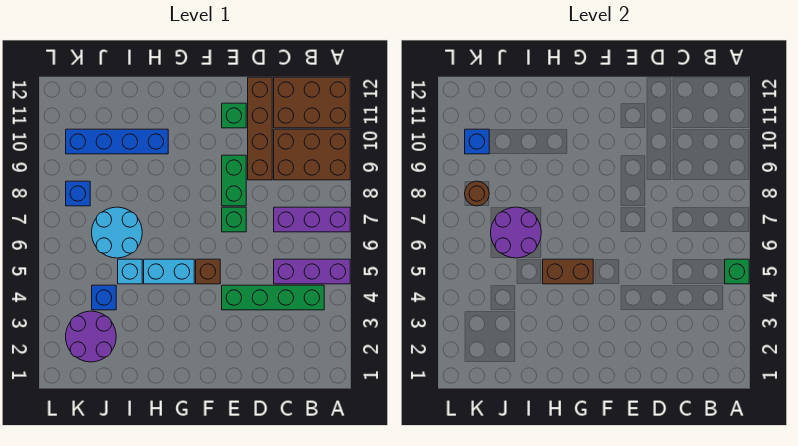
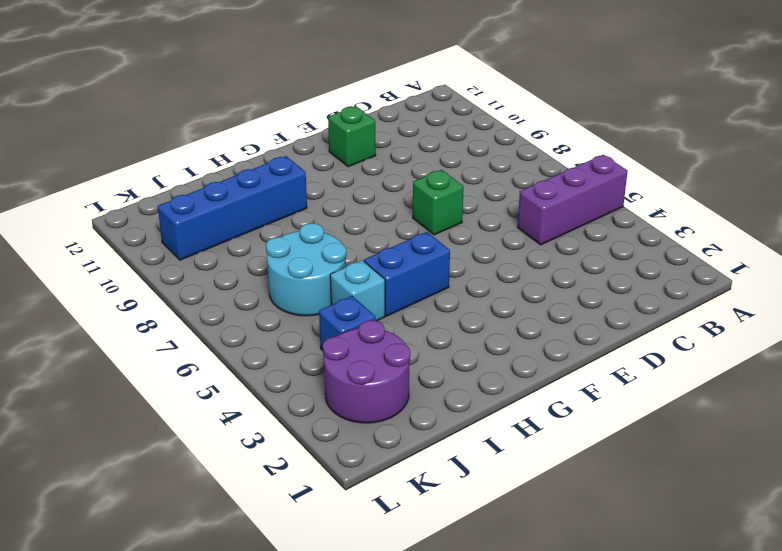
blue brick G5:H5 level 1 -> cyan brick G5:H5 level 1
none -> purple brick A7:C7 level 1
none -> brown brick A9:C10 level 1
none -> brown brick A11:C12 level 1

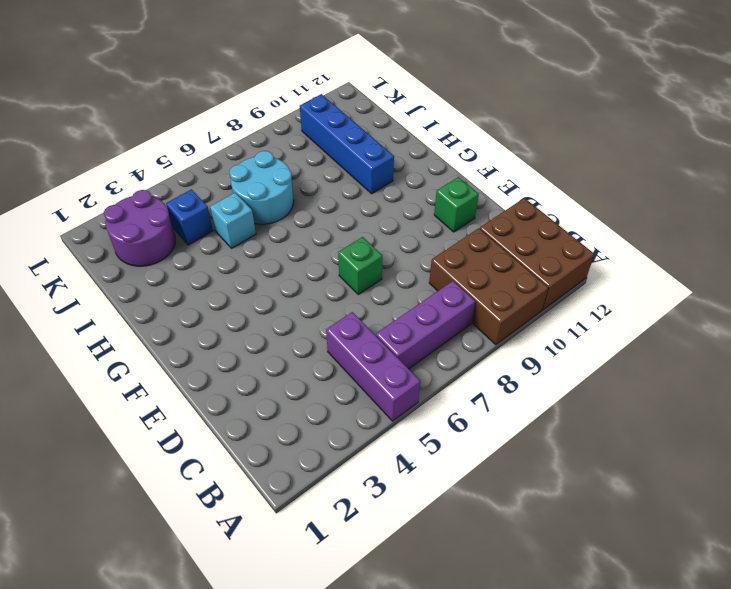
purple brick B6:B8 level 1 -> purple brick A7:C7 level 1
none -> green brick B4:E4 level 1
none -> brown brick D9:D12 level 1
none -> green brick E8:E9 level 1

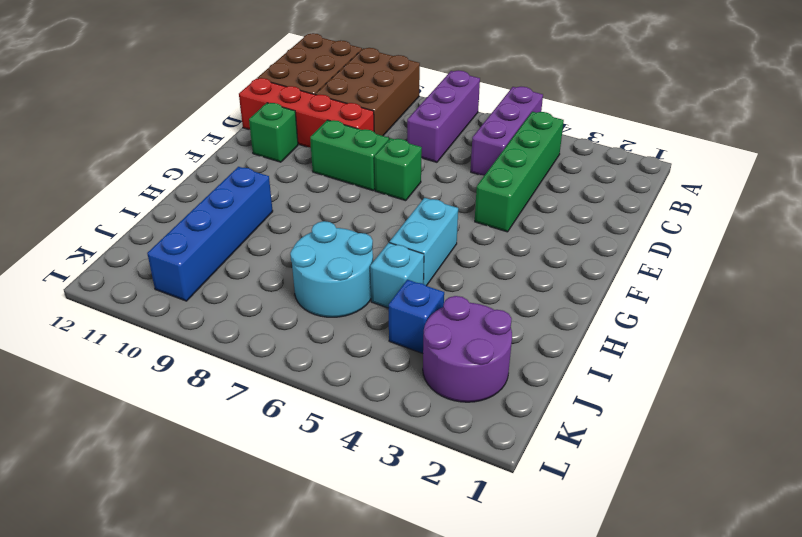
red brick D9:D12 level 1 -> brown brick D9:D12 level 1
none -> brown brick F5 level 1
none -> blue brick K8 level 1
none -> green brick A5 level 2

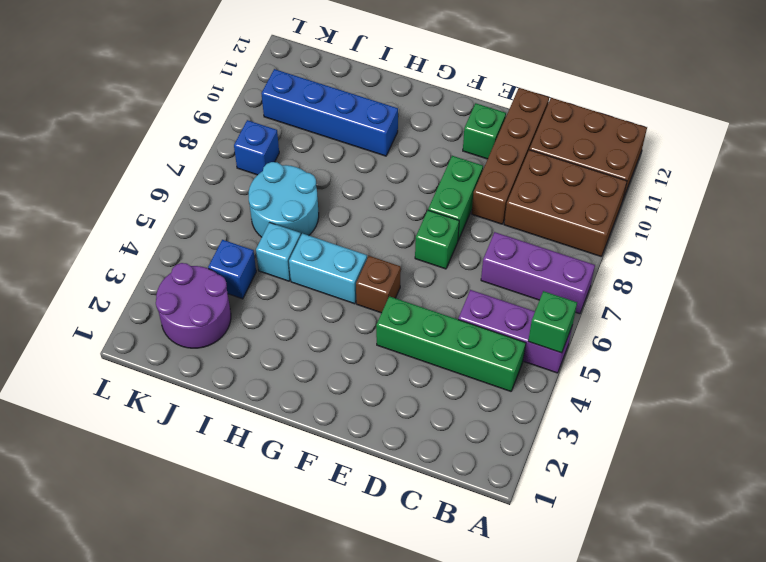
none -> brown brick G5:H5 level 2
none -> purple round brick I6:J7 level 2
none -> brown round brick K8 level 2

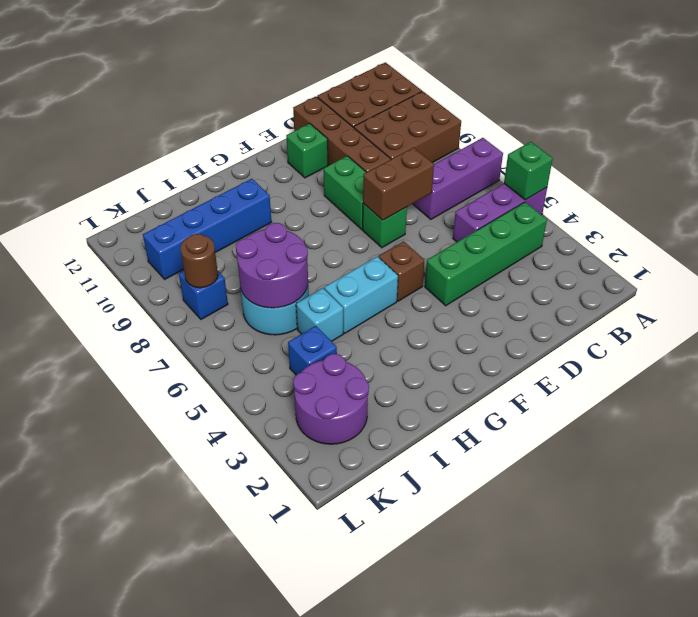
brown brick D7:E7 level 2 -> brown brick G5:H5 level 2
none -> blue brick K10 level 2

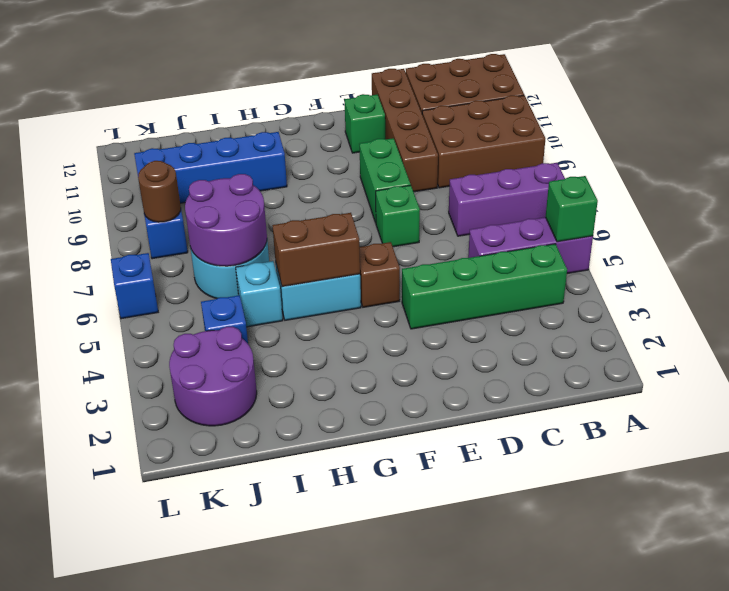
blue brick L6 level 1 -> blue brick K10 level 2

